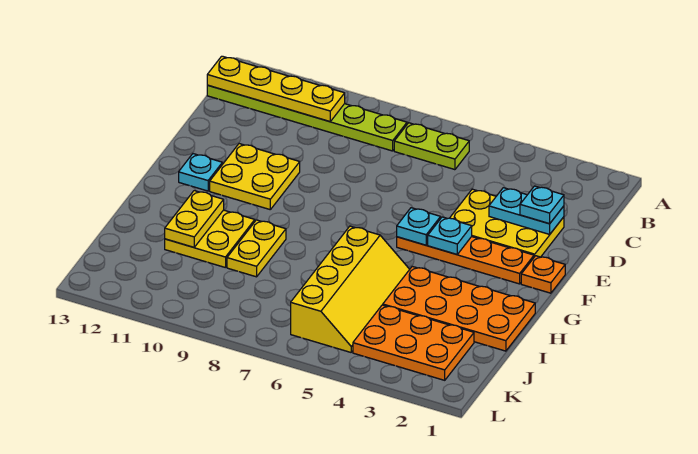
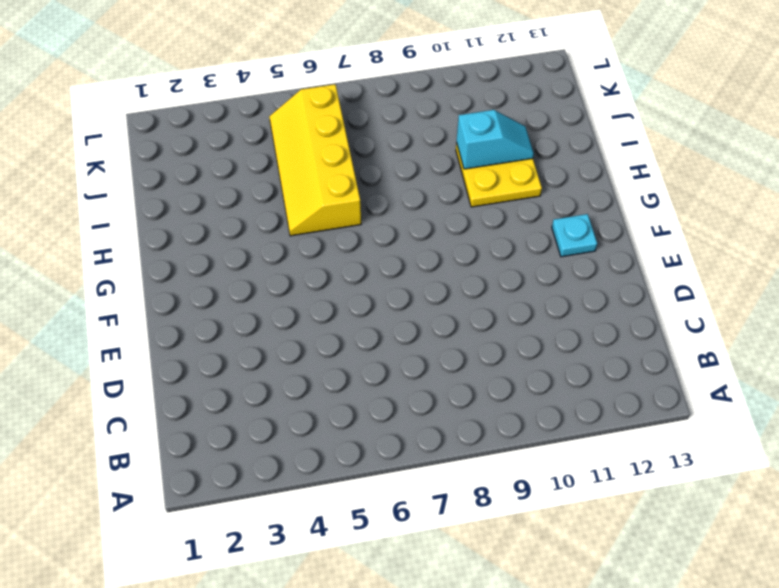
cyan slope I10:I11 level 2 top 10 -> yellow plate H11:I11 level 2
none -> lime plate B6:B7 level 1
none -> lime plate B8:B13 level 1
none -> yellow plate D2:E4 level 1

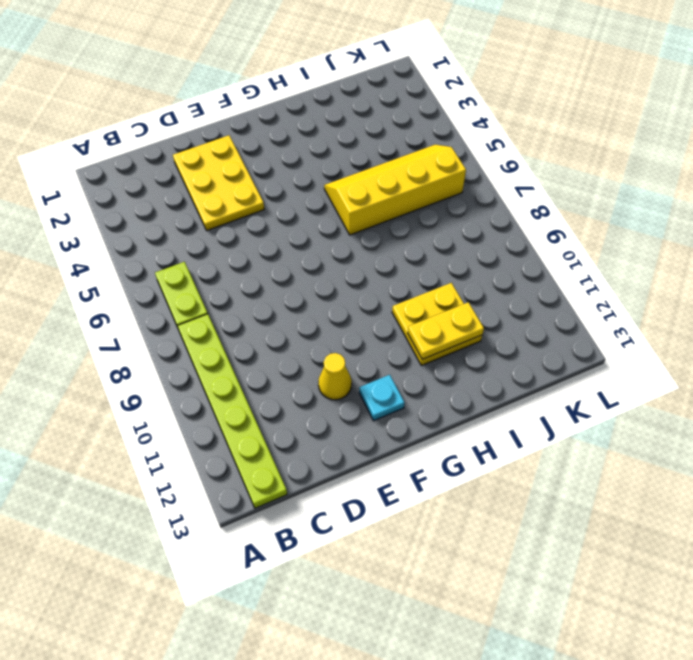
yellow cone E11 level 1 -> yellow plate E10:F11 level 1
none -> orange plate F1 level 1
none -> orange plate F2:F5 level 1
none -> orange plate H1:I4 level 1

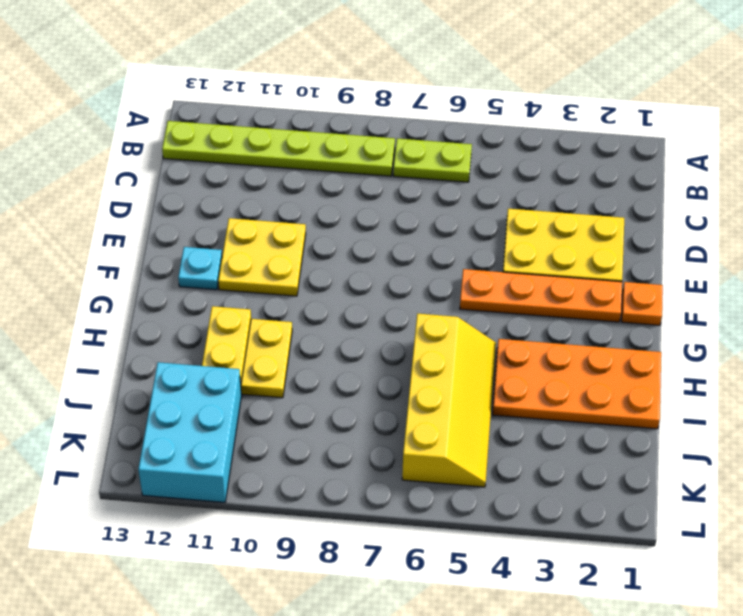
cyan brick J11:L12 level 1 -> none
none -> yellow plate H9:I9 level 1
none -> orange plate J2:K4 level 1
none -> yellow plate B10:B13 level 2

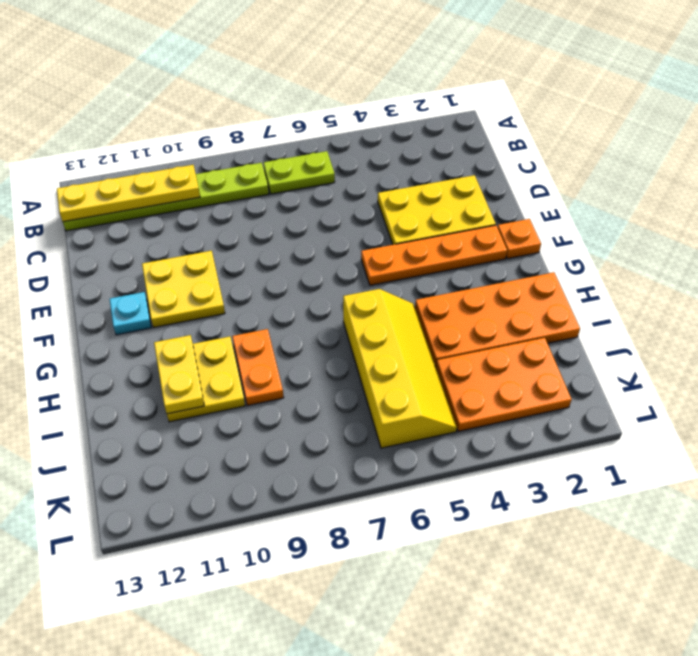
orange plate H9:I9 level 1 -> yellow plate H9:I9 level 1
none -> cyan plate D2:D3 level 2
none -> cyan plate F4 level 2
none -> cyan plate F5 level 2

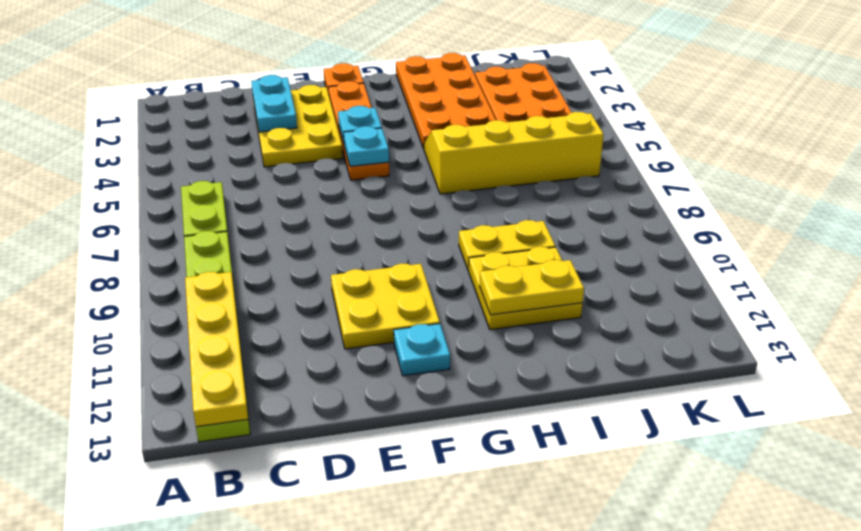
none -> cyan plate D2 level 3

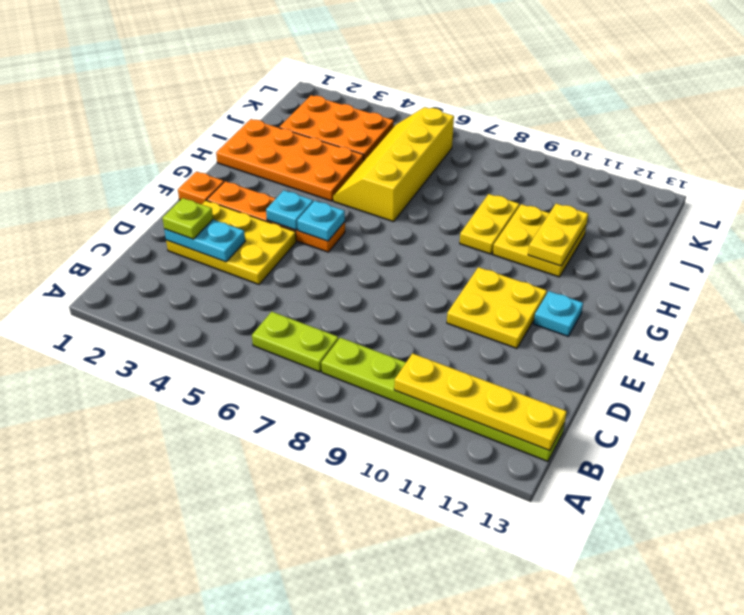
lime plate D2 level 3 -> cyan plate D2 level 3

